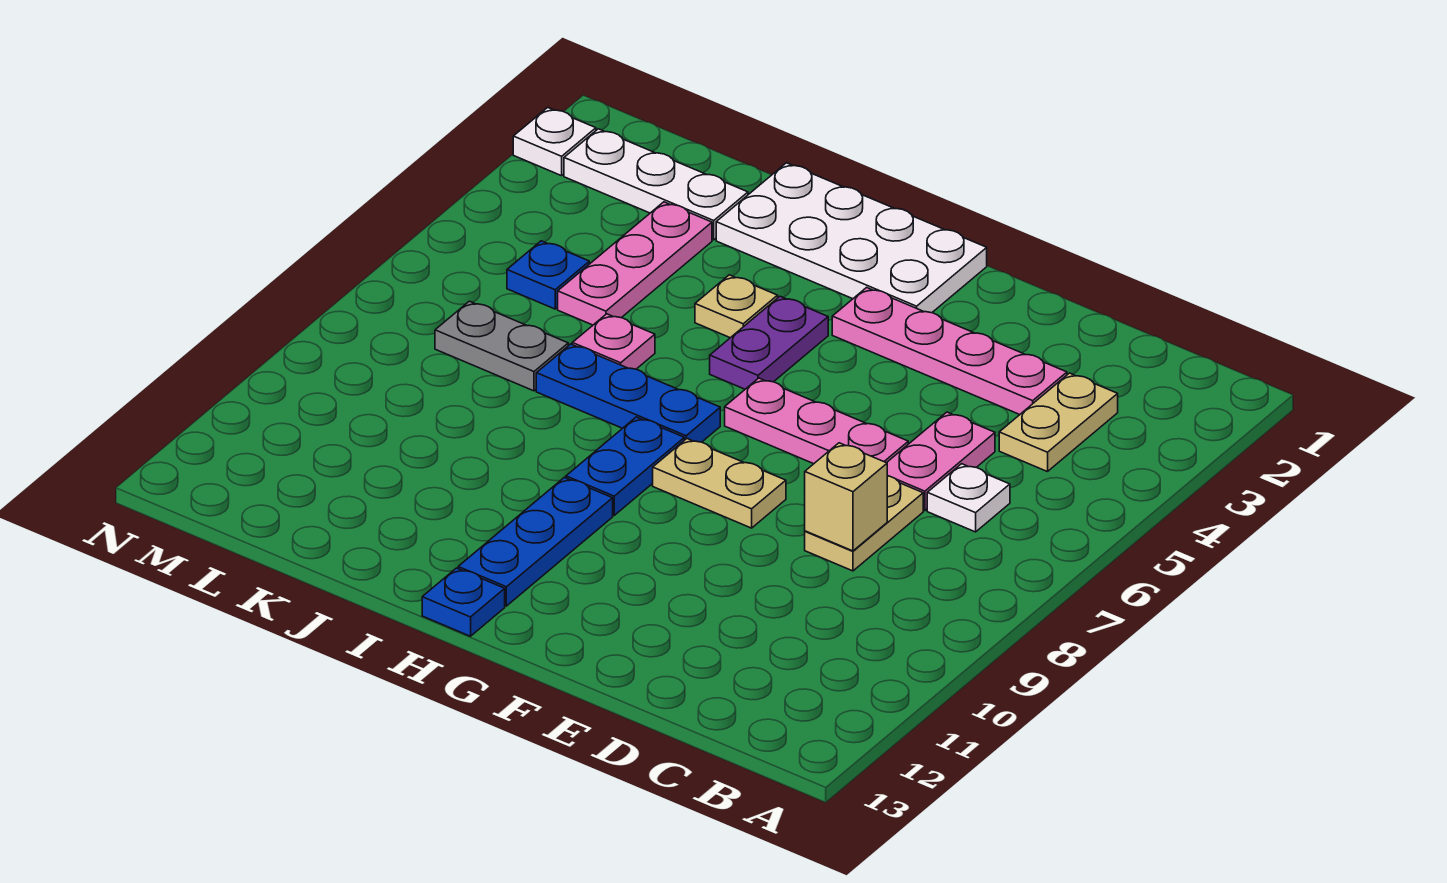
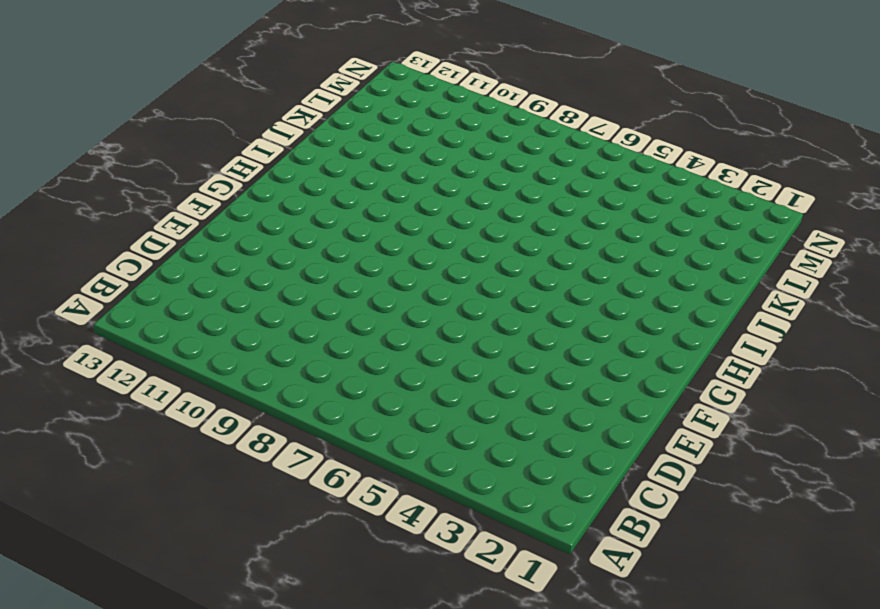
none -> tan plate C3:C4 level 1
none -> white plate C6 level 1
none -> pink plate D3:G3 level 1

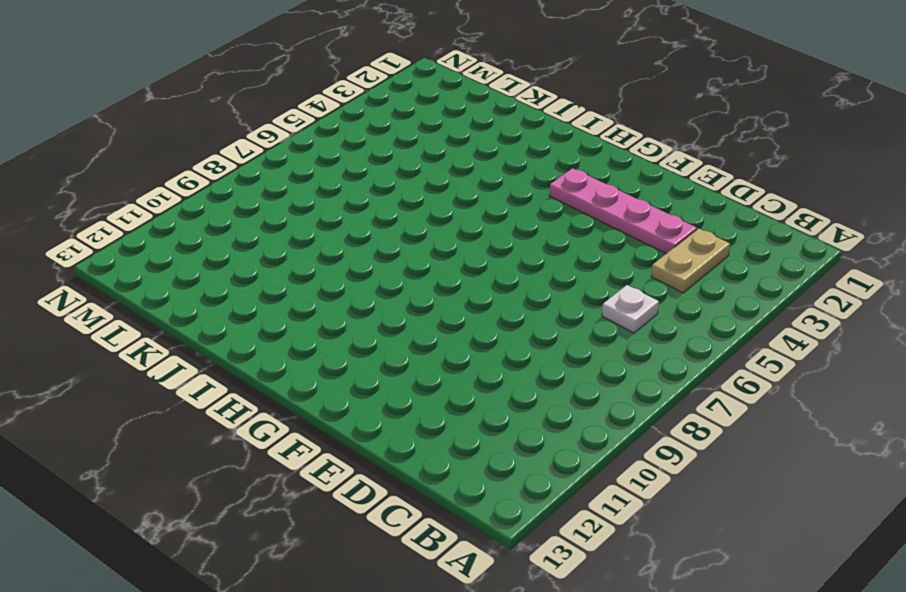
none -> pink plate D5:D6 level 1
none -> tan plate D7:D8 level 1
none -> pink plate E6:G6 level 1

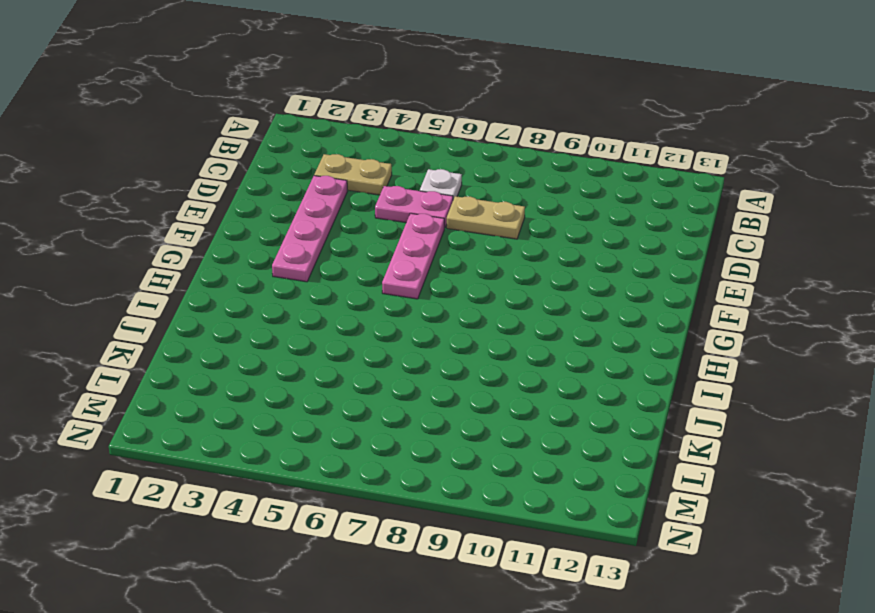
none -> tan plate F8:G8 level 1
none -> white plate G1:J2 level 1
none -> purple plate H4:H5 level 1

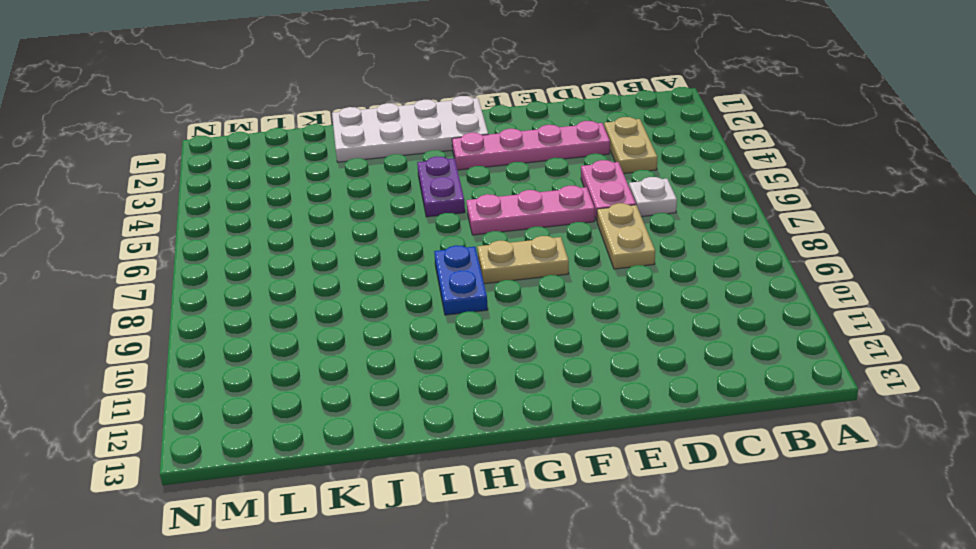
none -> blue plate H7:J7 level 1
none -> blue plate H10:H12 level 1
none -> blue plate H13 level 1

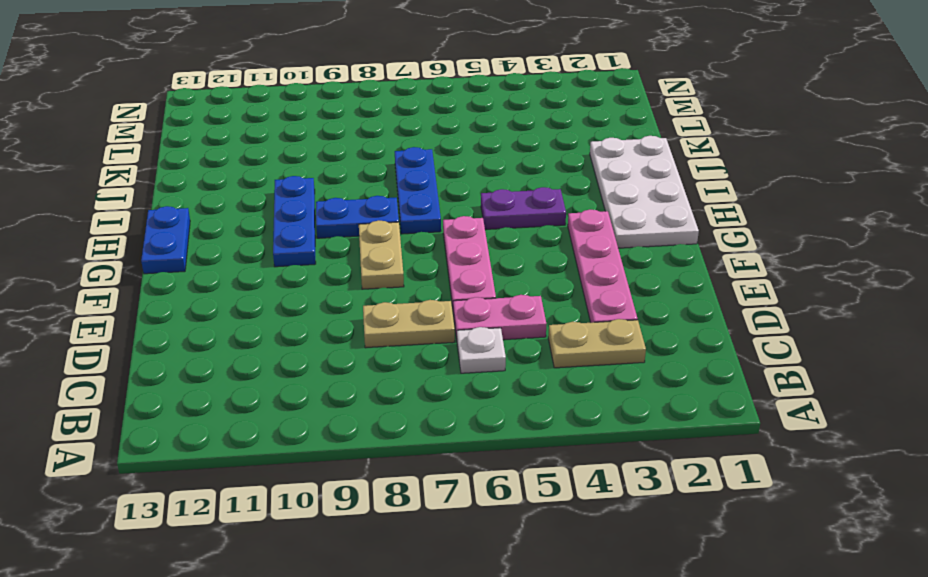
blue plate G10:I10 level 1 -> blue plate H10:H12 level 1
blue plate G13:H13 level 1 -> blue plate H13 level 1
none -> tan plate I4 level 1
none -> pink plate J6 level 1
none -> white plate K2:M2 level 1

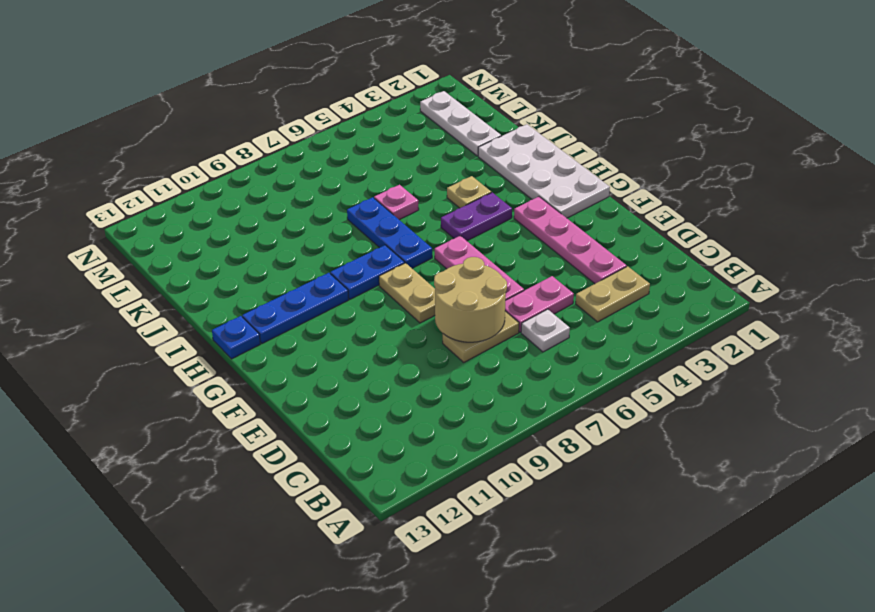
tan round brick D7:E8 level 2 -> tan brick D8 level 2
none -> pink plate K3:K5 level 1
none -> grey plate K7:L7 level 1
none -> blue plate L5 level 1

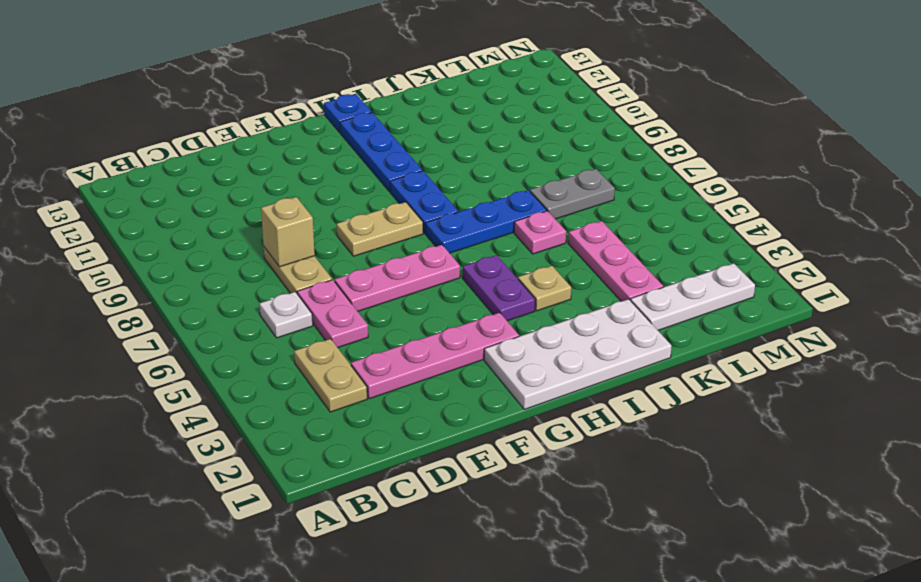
none -> blue plate L5 level 1
none -> white plate N2 level 1

